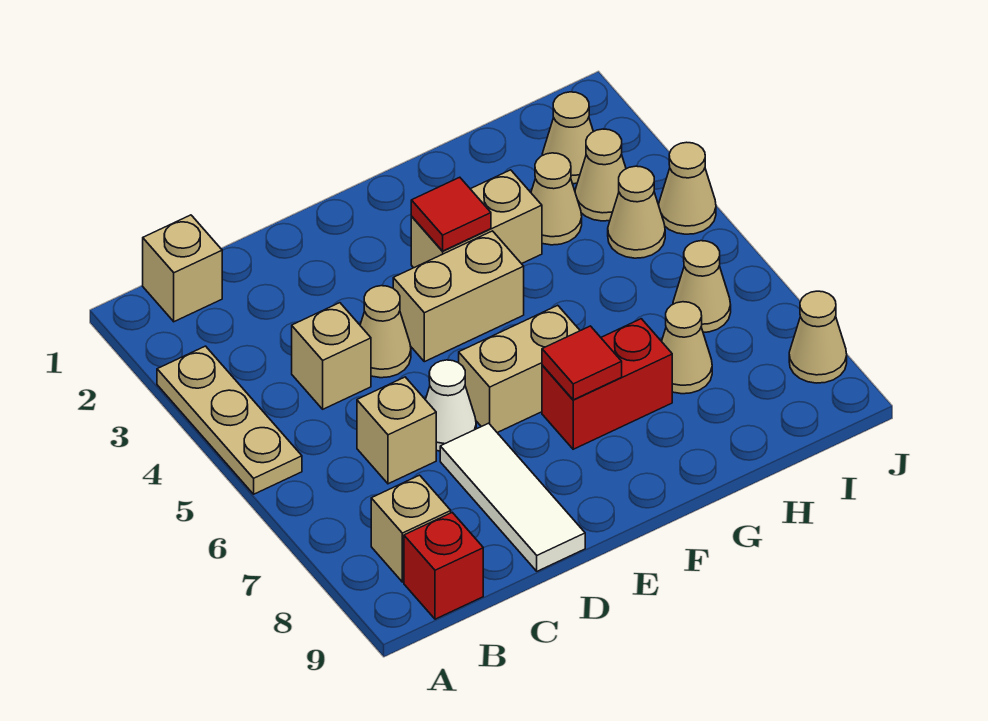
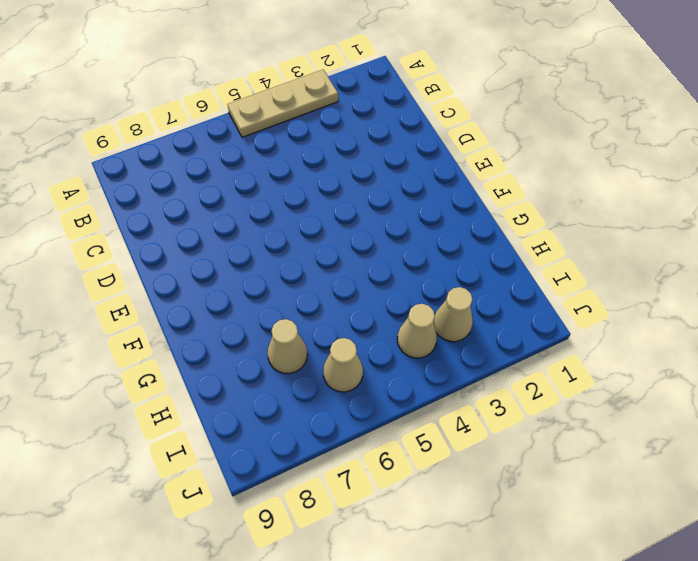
none -> tan brick B1 level 1
none -> tan brick B8 level 1
none -> red brick B9 level 1

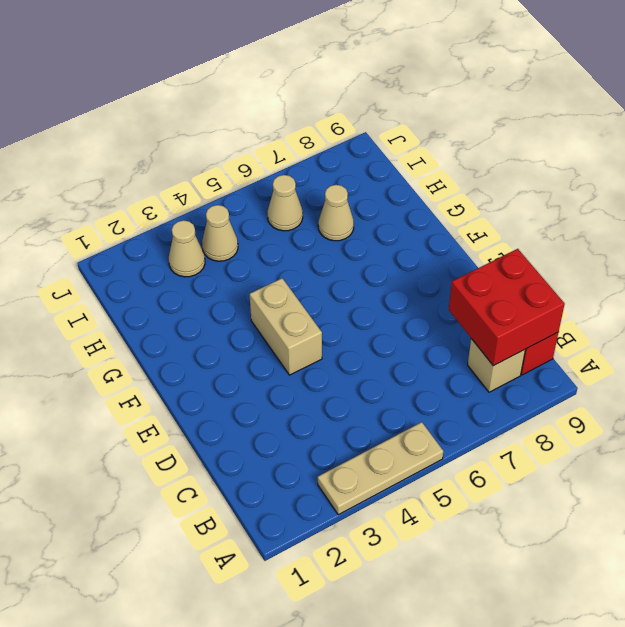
red brick B8:C9 level 2 -> none
none -> tan brick B1 level 1
none -> tan brick C4 level 1
none -> tan brick C6 level 1

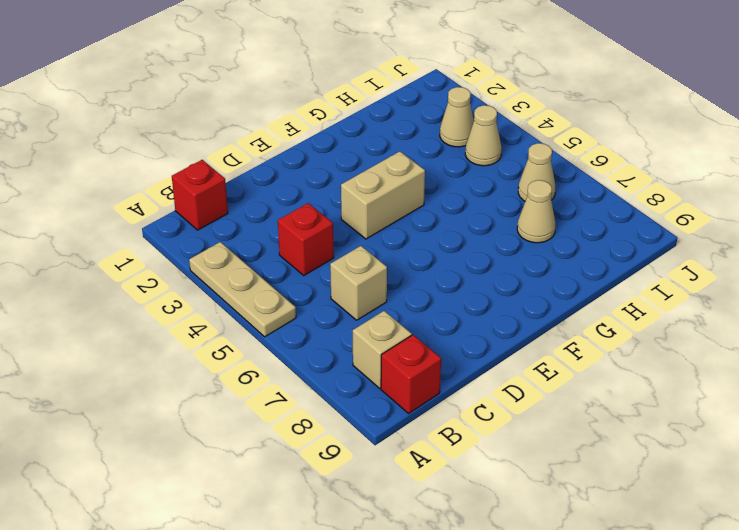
red brick B1 level 1 -> tan brick B1 level 1
red brick C4 level 1 -> tan brick C4 level 1
none -> tan cone D4 level 1
none -> white cone D6 level 1
none -> white tile D7:D9 level 1

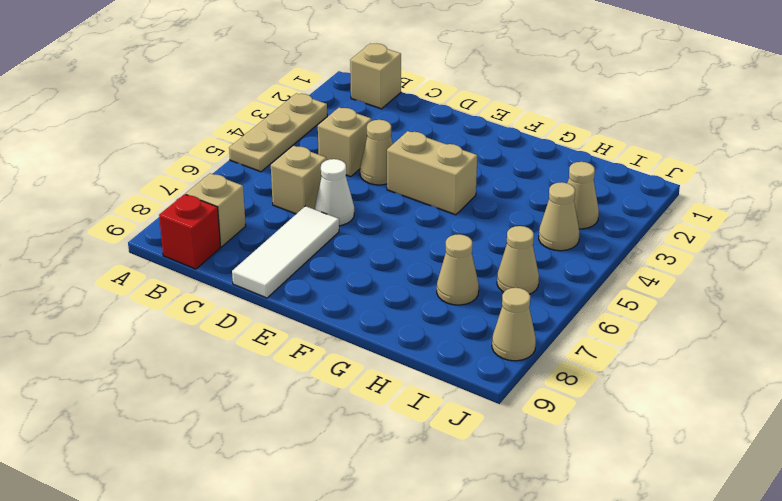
none -> tan brick E6:F6 level 1
none -> tan brick F3:G3 level 1
none -> red brick F7:G7 level 1

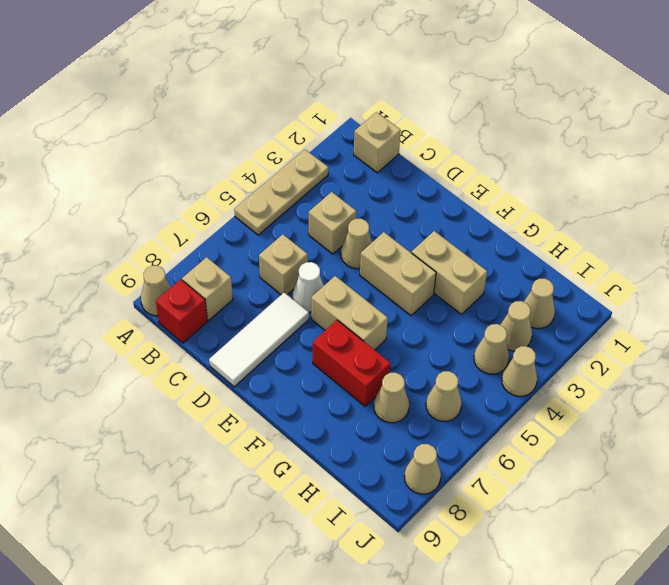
tan cone A9 level 1 -> tan cone H3 level 1
none -> red tile F3 level 2
none -> red tile F7 level 2

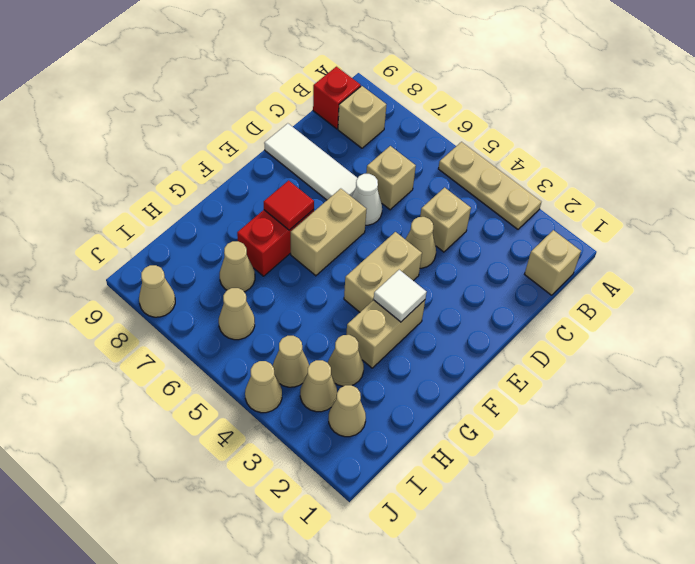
white tile F3 level 2 -> red tile F3 level 2

